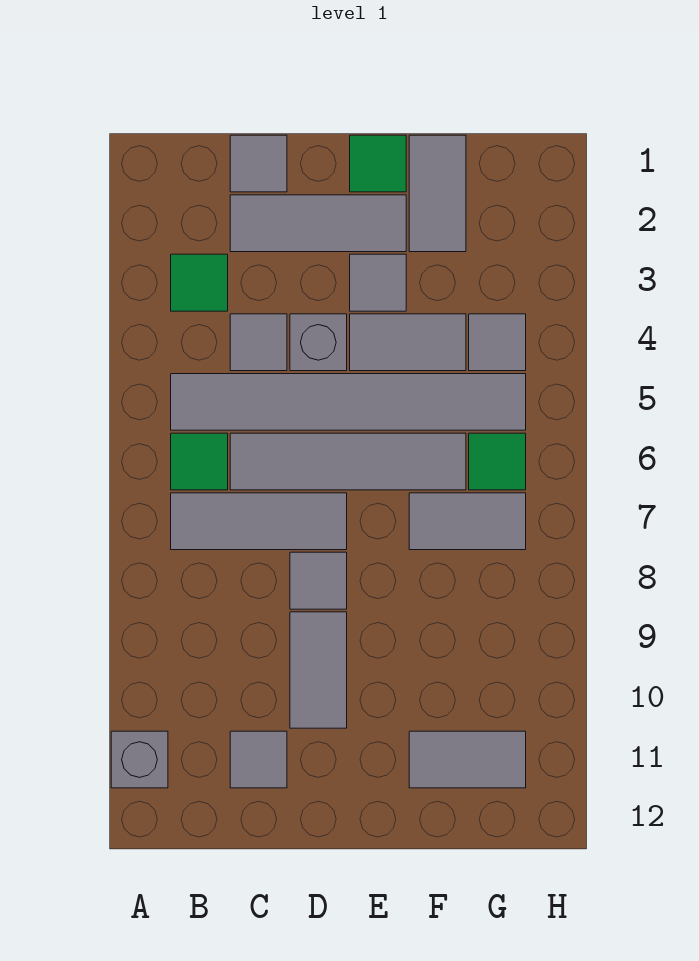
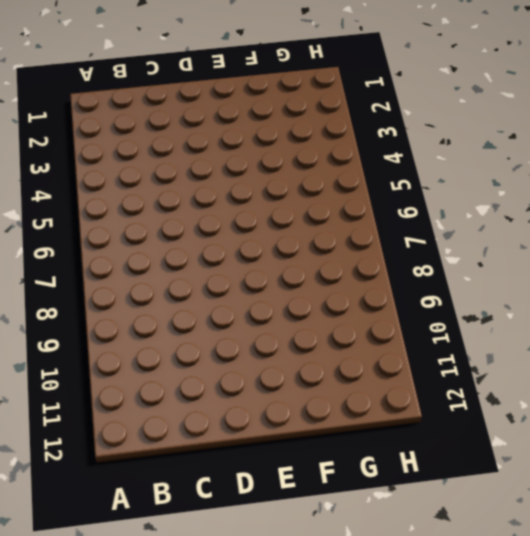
none -> grey brick A11 level 1
none -> green tile B3 level 1
none -> grey tile B5:G5 level 1

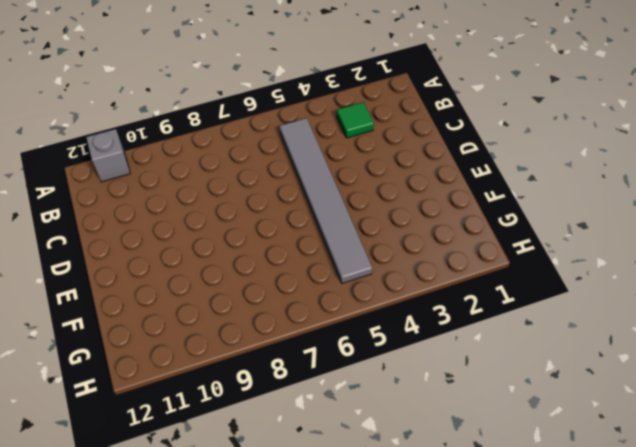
none -> green tile B6 level 1
none -> grey tile B7:D7 level 1
none -> grey tile C1 level 1

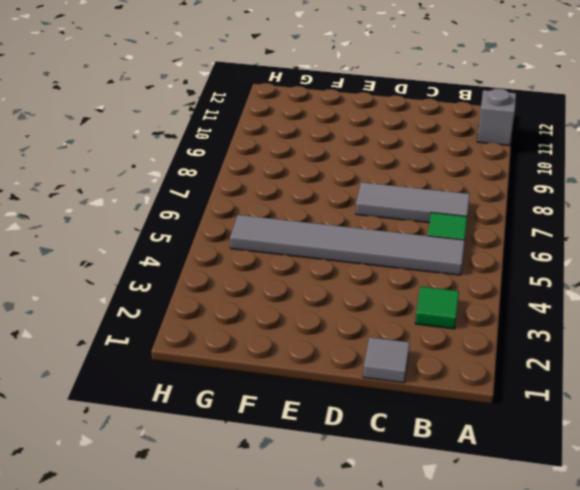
none -> grey tile C2:E2 level 1
none -> grey tile C4 level 1
none -> grey tile C6:F6 level 1

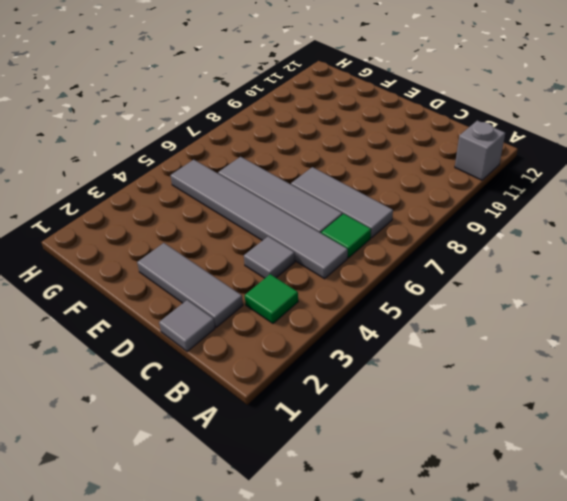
none -> grey tile C11 level 1
none -> grey brick D4 level 1
none -> grey tile D8 level 1

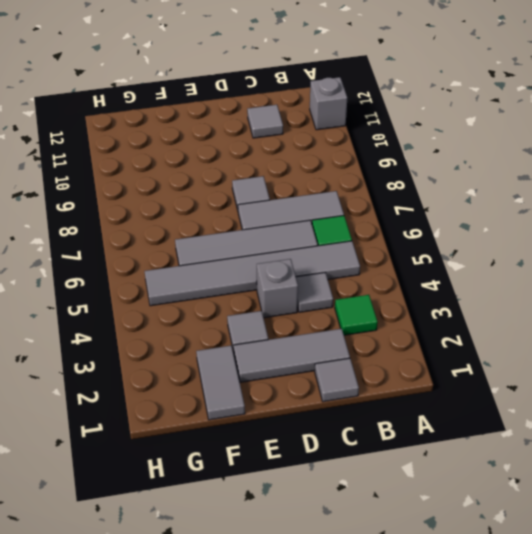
none -> grey tile D9:D10 level 1
none -> green tile E1 level 1
none -> grey tile E4:F4 level 1

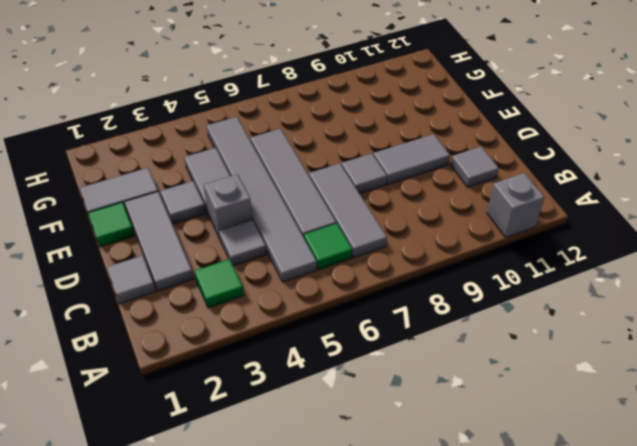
none -> grey tile F7:G7 level 1
none -> grey tile F11:G11 level 1
none -> grey tile G4 level 1

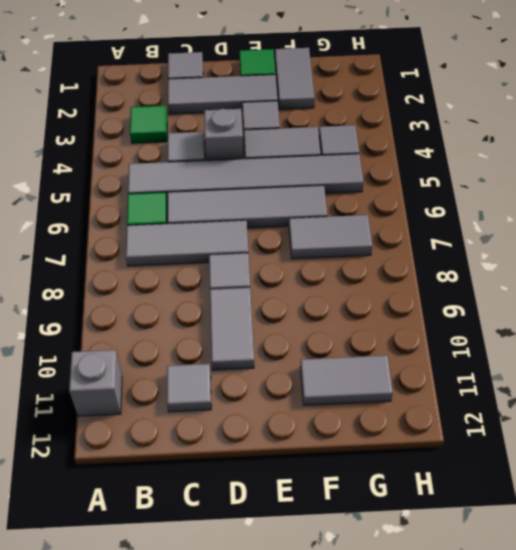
none -> green tile G6 level 1

